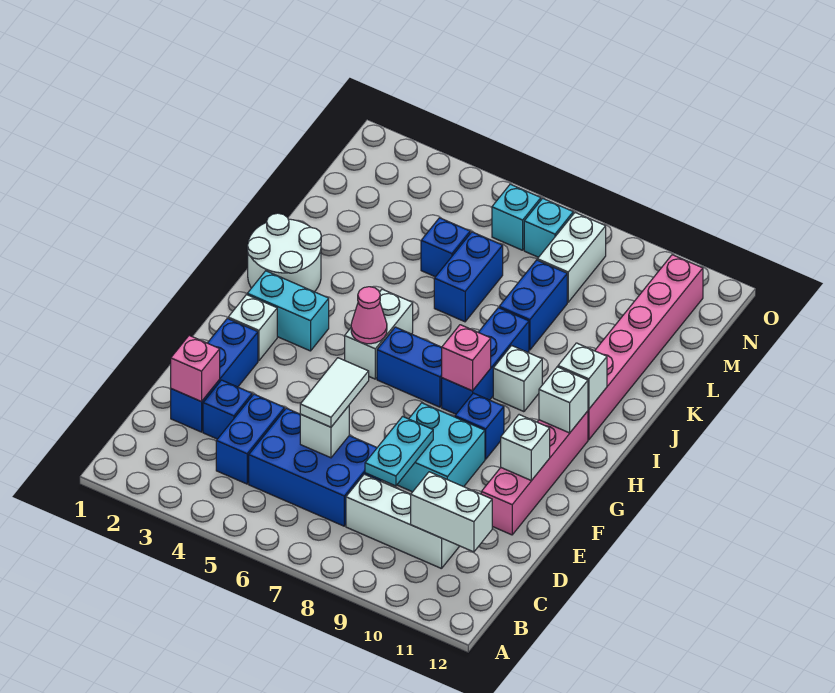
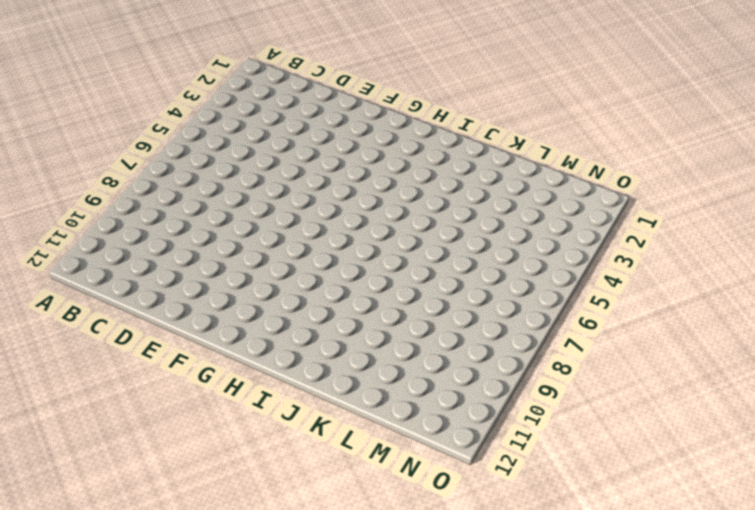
none -> blue brick C4:D4 level 1
none -> blue brick C5:D7 level 1
none -> white brick C8:C10 level 1
none -> blue brick D2:F2 level 1

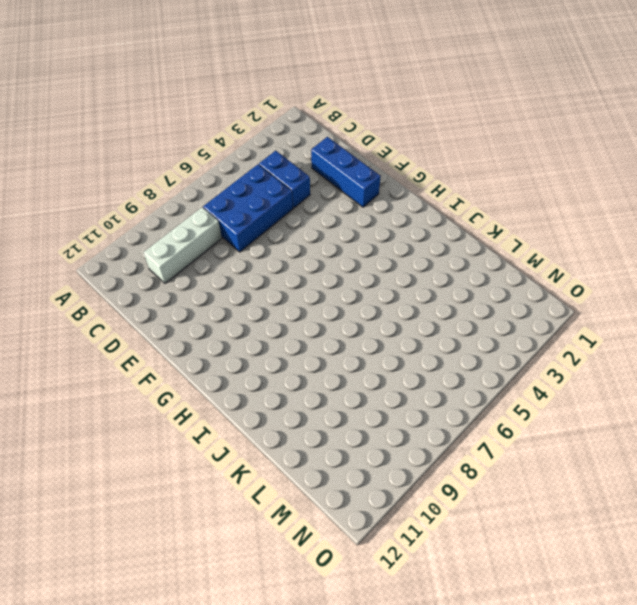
none -> blue brick D3 level 1
none -> cyan brick E8:F9 level 1
none -> pink brick E11:H11 level 1
none -> white brick G2 level 1

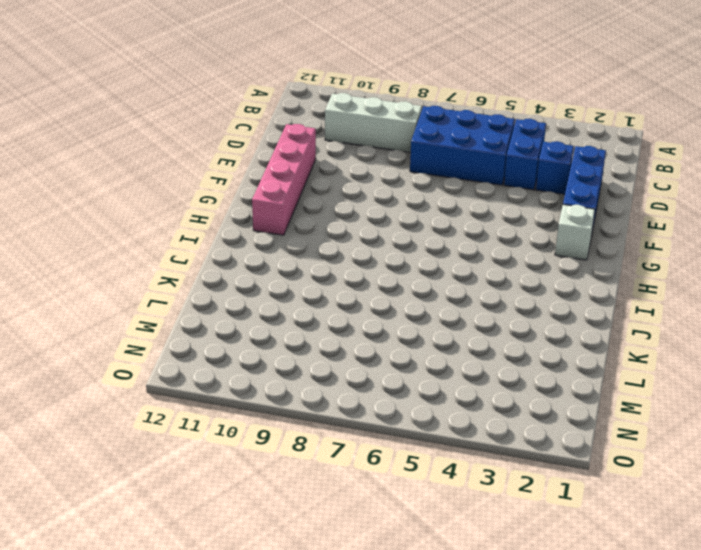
none -> cyan brick E8:F9 level 1
none -> blue brick G9 level 1
none -> cyan brick H2:H3 level 1
none -> white brick H5:I5 level 1

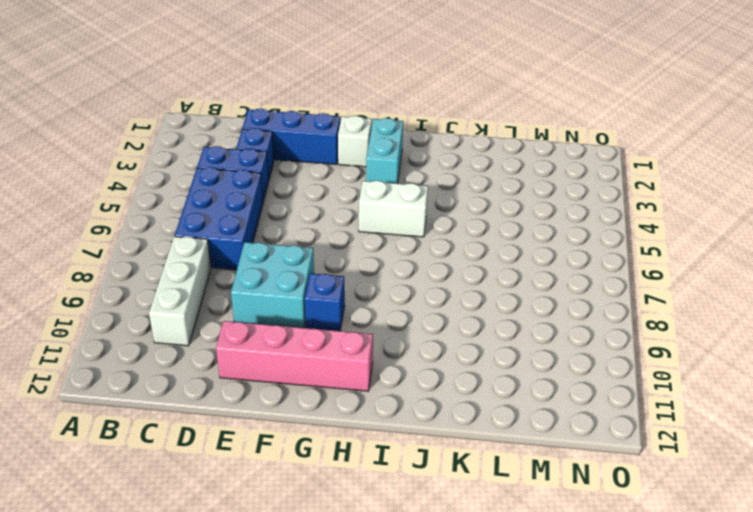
none -> blue brick H6:H7 level 1
none -> blue brick H8:J8 level 1
none -> white round brick I1:J2 level 1
none -> white brick I9 level 1

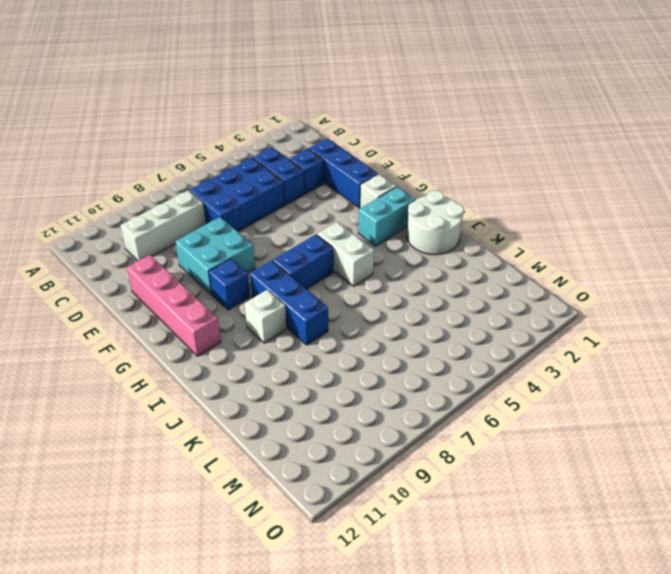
none -> pink brick I11:N11 level 1
none -> blue brick K6:L6 level 1
none -> blue brick K8:L8 level 1
none -> blue brick L5 level 1

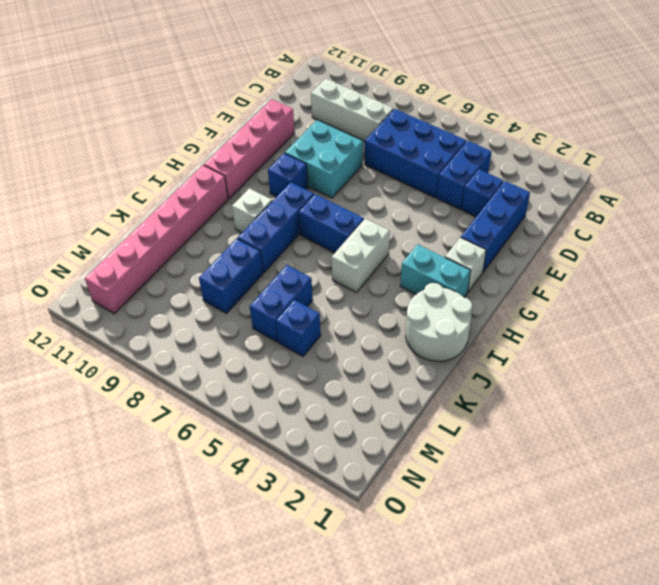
none -> white brick M8:N8 level 1
none -> cyan brick N6 level 1
none -> cyan brick N7 level 1
none -> white brick C10:C11 level 2

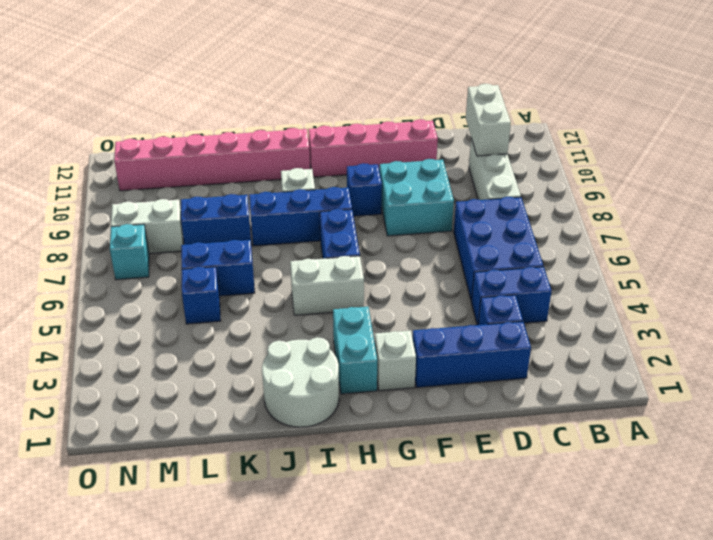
none -> cyan brick N6 level 1
none -> pink brick D2 level 2
none -> white brick D6 level 2
none -> cyan plate D8:E8 level 2

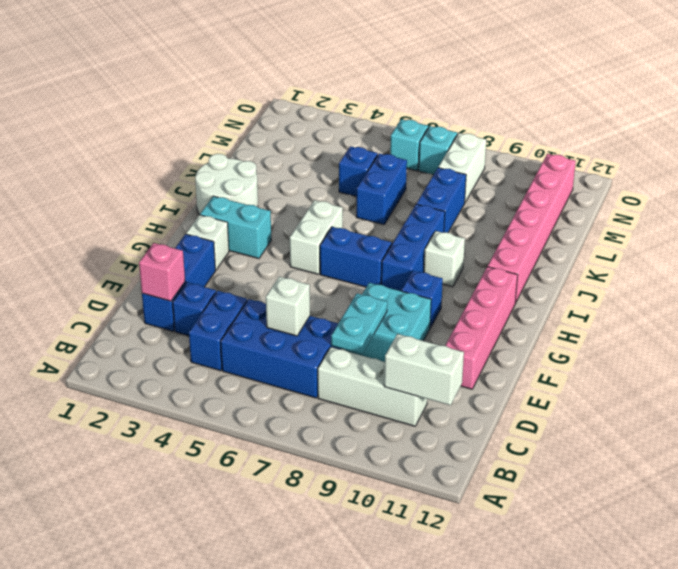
none -> white brick F11 level 2
none -> pink cone H5 level 2
none -> pink brick H8 level 2
none -> white brick H11 level 2

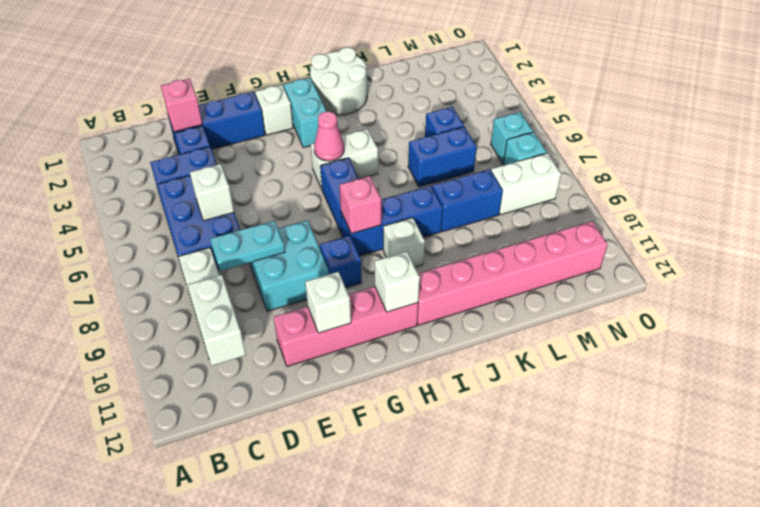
none -> white brick I11 level 2
none -> white tile D6:E6 level 3

